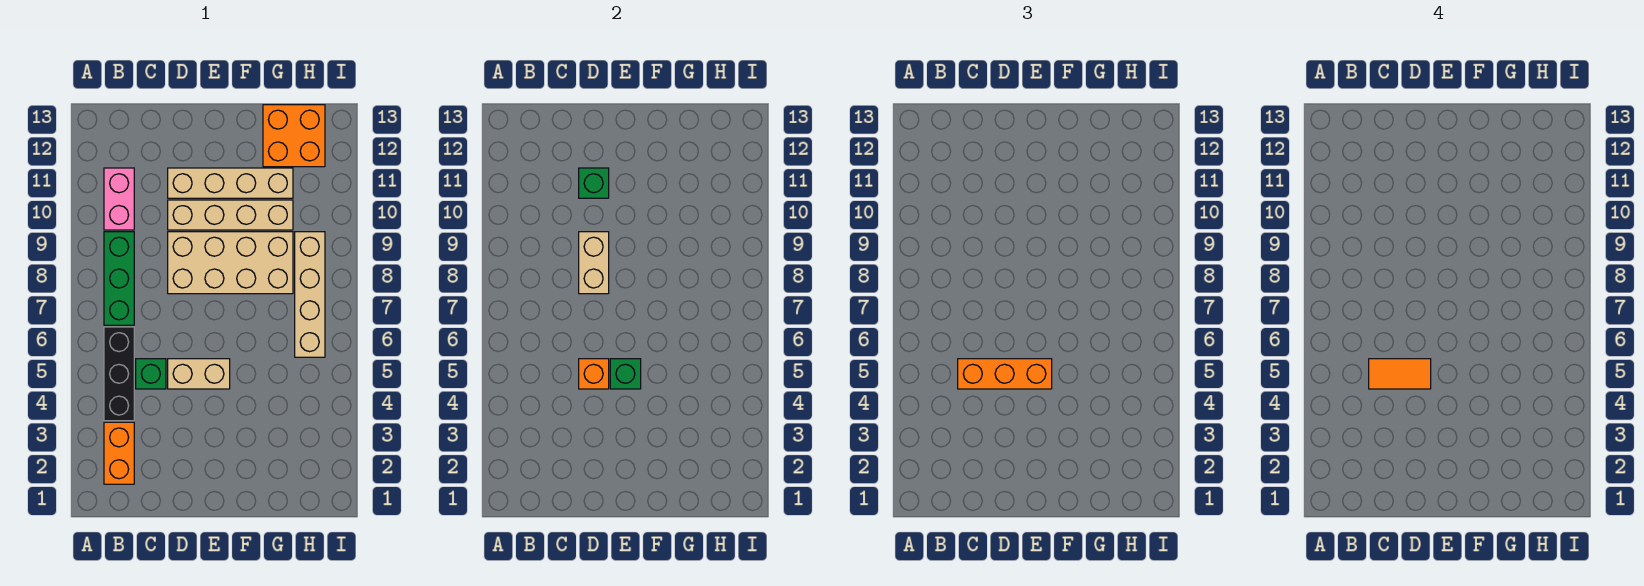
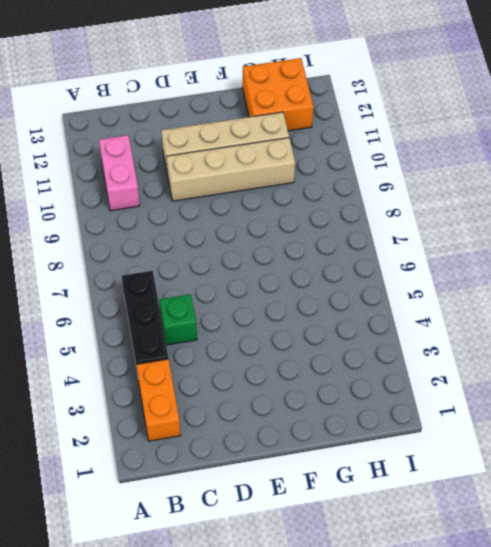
none -> green brick B7:B9 level 1
none -> tan brick D5:E5 level 1
none -> tan brick D8:G9 level 1

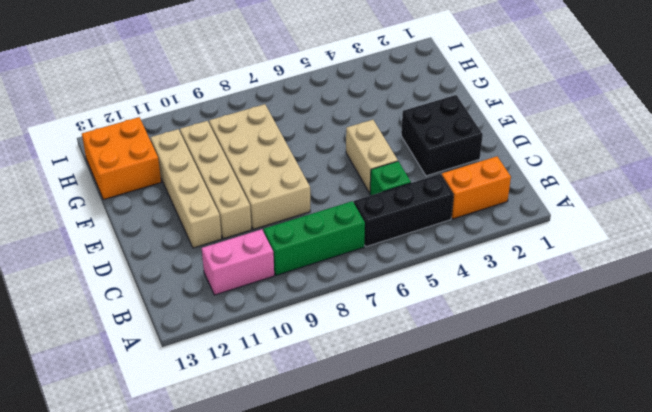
black brick D2:E3 level 1 -> none
none -> tan brick H6:H9 level 1
none -> orange brick D5 level 2
none -> tan brick D8:D9 level 2

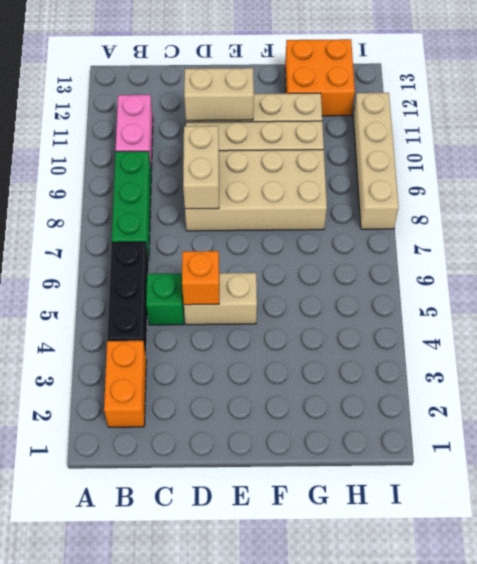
tan brick D11:E11 level 2 -> green brick D11 level 2
tan brick I8:I11 level 1 -> tan brick H6:H9 level 1
none -> green brick E5 level 2
none -> orange brick C5:E5 level 3
none -> orange tile C5:D5 level 4

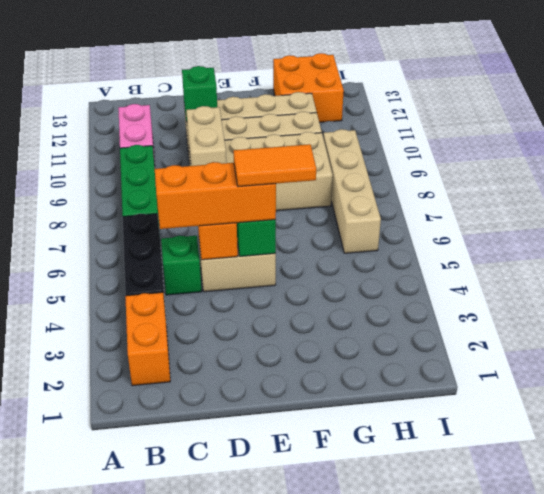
orange tile E5:F5 level 4 -> orange tile C5:D5 level 4

